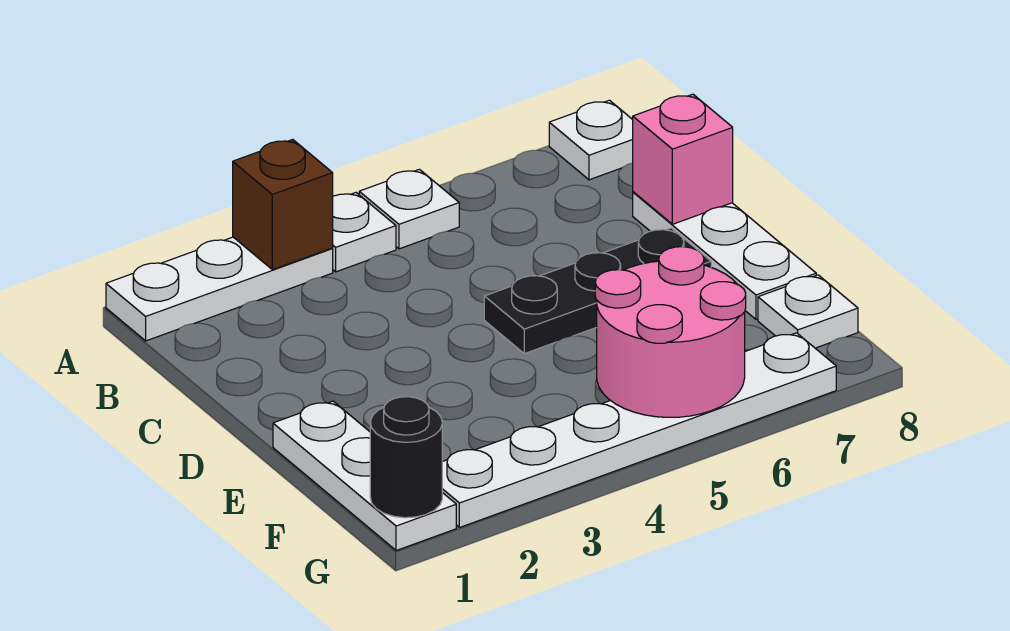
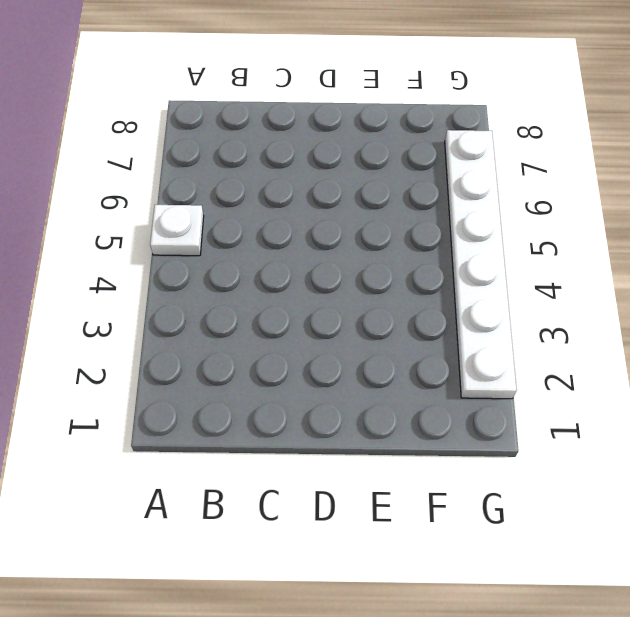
none -> white plate A1:A3 level 1
none -> white plate A4 level 1
none -> white plate A8 level 1

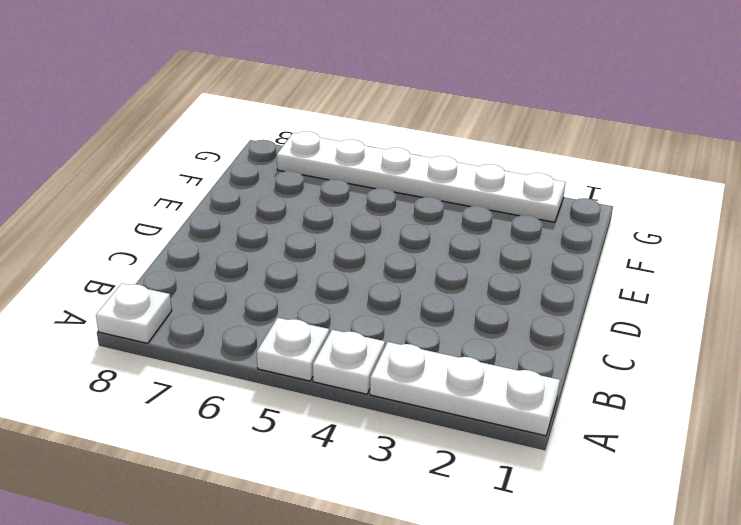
none -> white plate C8:E8 level 1
none -> black plate D5:D7 level 1
none -> white plate E1:G1 level 1

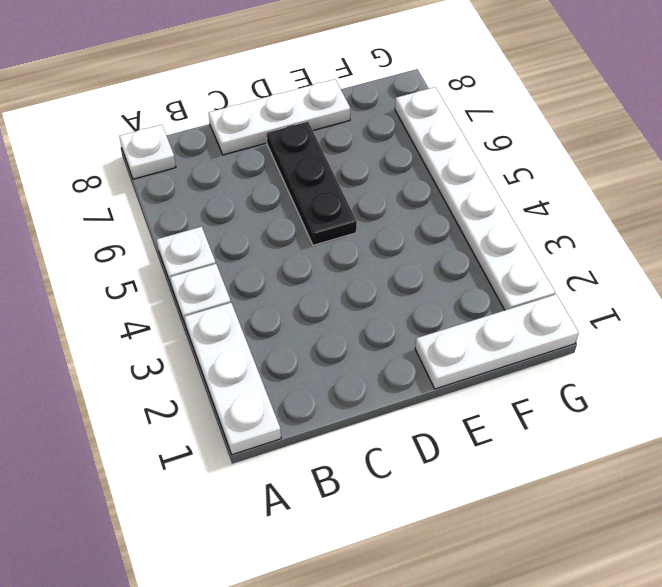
none -> white plate F8 level 1
none -> brown brick A3 level 2
none -> pink brick C8 level 2

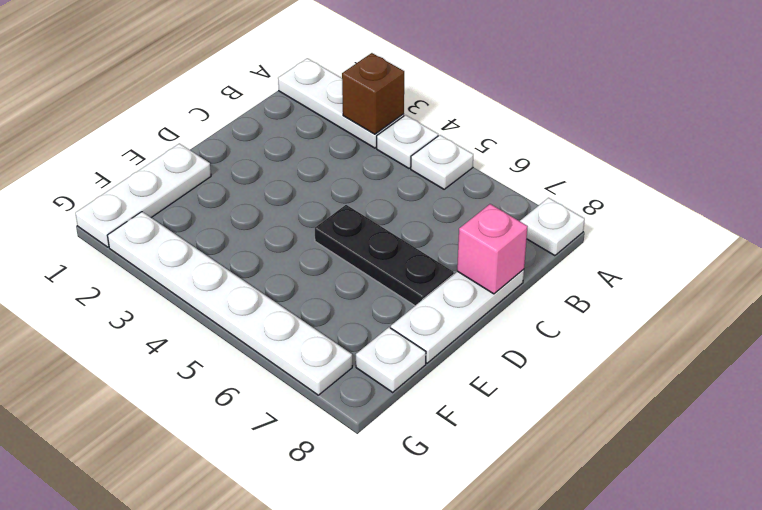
none -> pink round brick F5:G6 level 2
none -> black round brick G1 level 2

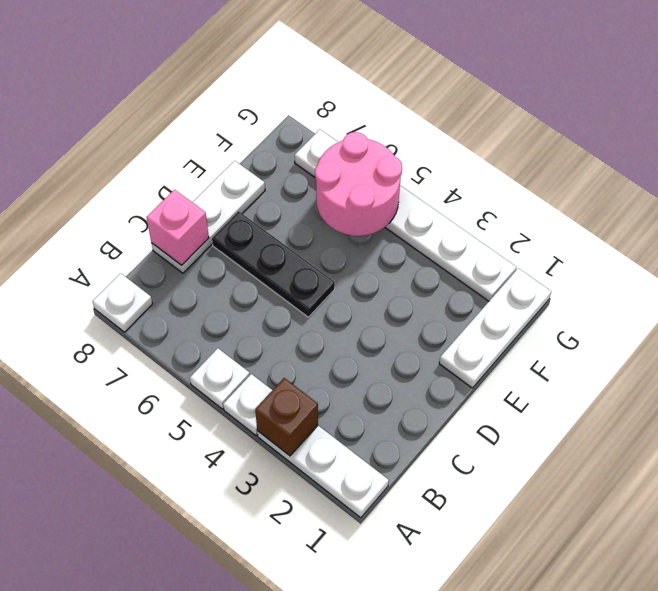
none -> white plate F8 level 1
none -> black round brick G1 level 2

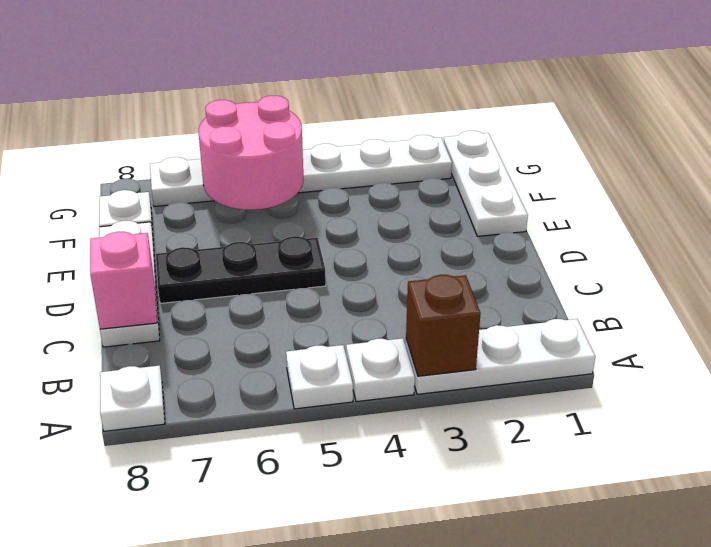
none -> black round brick G1 level 2

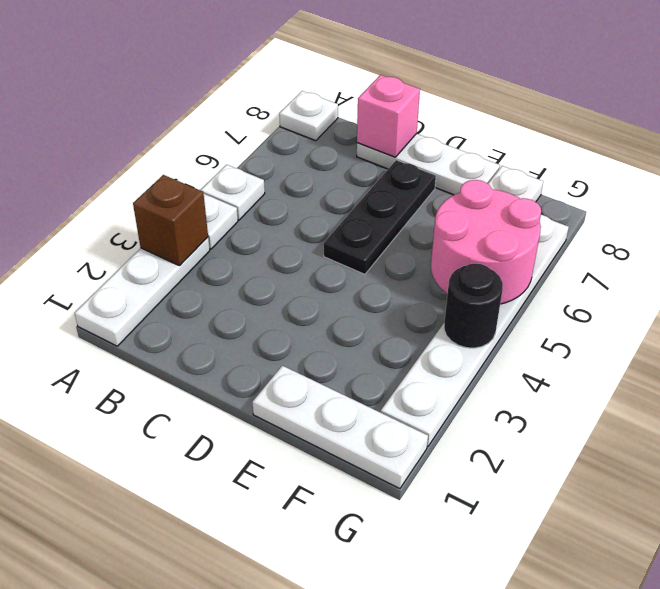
black round brick G4 level 2 -> black round brick G1 level 2

